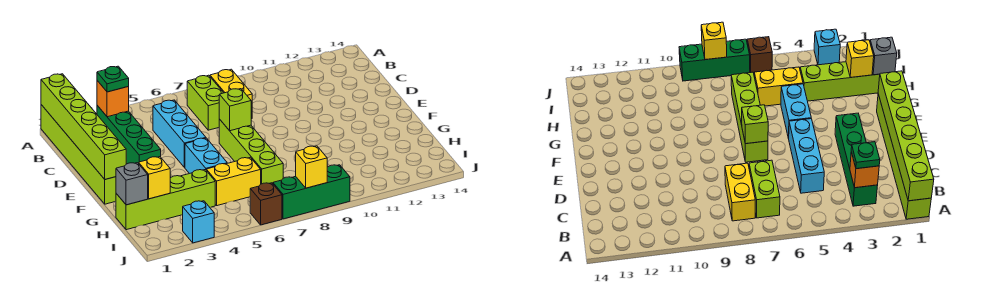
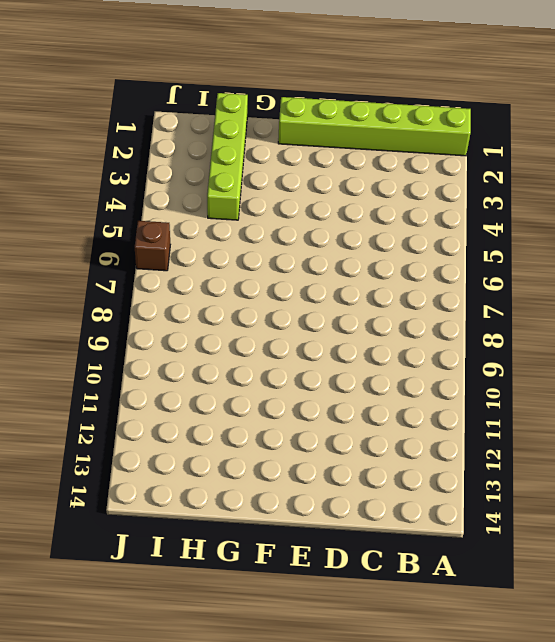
none -> green brick B3:E3 level 1
none -> lime brick B7:C7 level 1
none -> yellow brick B8:C8 level 1

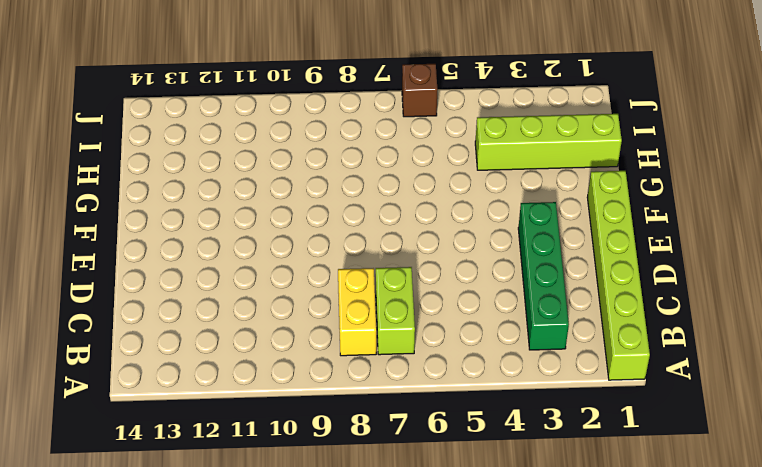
none -> cyan brick C5:E5 level 1
none -> lime brick E7:H7 level 1
none -> cyan brick F5:G5 level 1

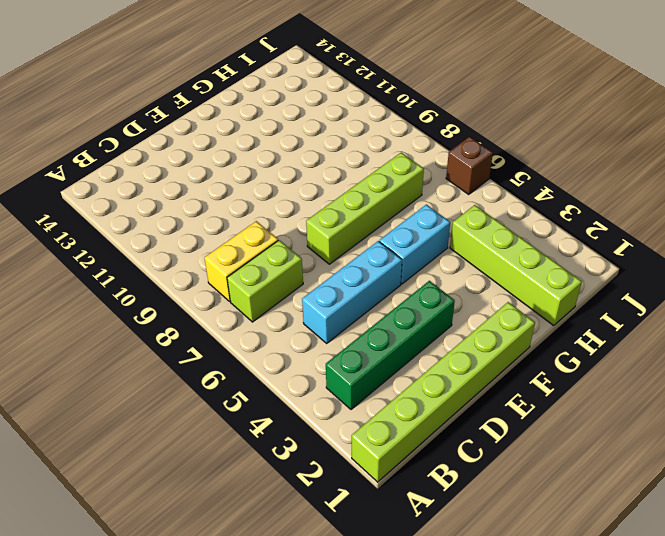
none -> yellow brick H5:H6 level 1
none -> cyan brick J3 level 1
none -> green brick J7:J9 level 1

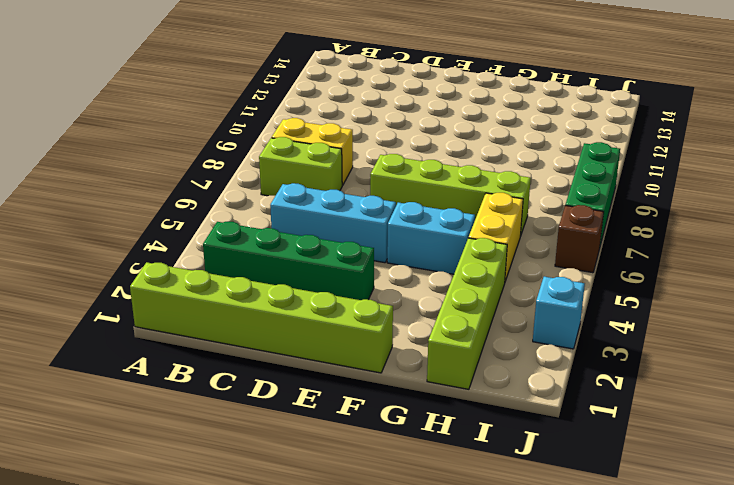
none -> lime brick A1:F1 level 2
none -> orange brick B3 level 2
none -> lime brick E7 level 2

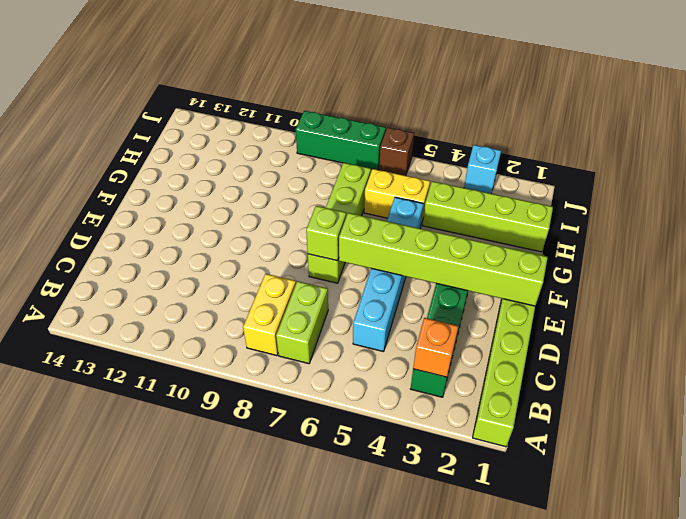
lime brick E1:E6 level 2 -> lime brick A1:F1 level 2
none -> grey brick H1 level 2
none -> yellow brick H2 level 2
none -> yellow brick J8 level 2

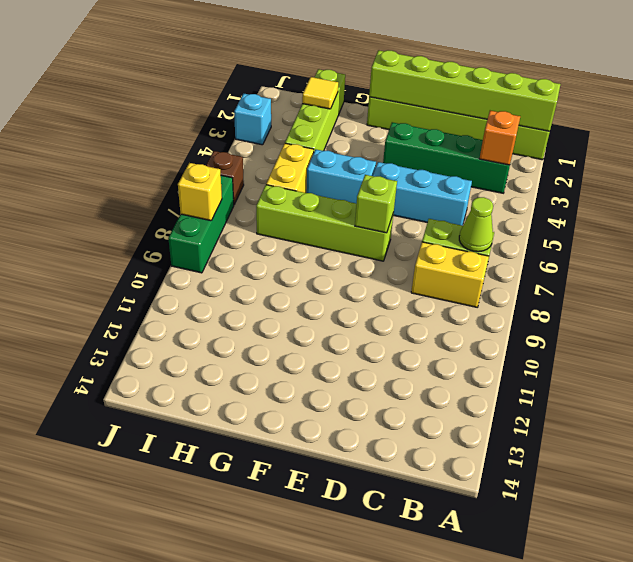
lime cone B7 level 2 -> none
yellow tile H2 level 2 -> yellow brick H2 level 2
none -> grey brick H1 level 2
none -> green plate B3 level 3

